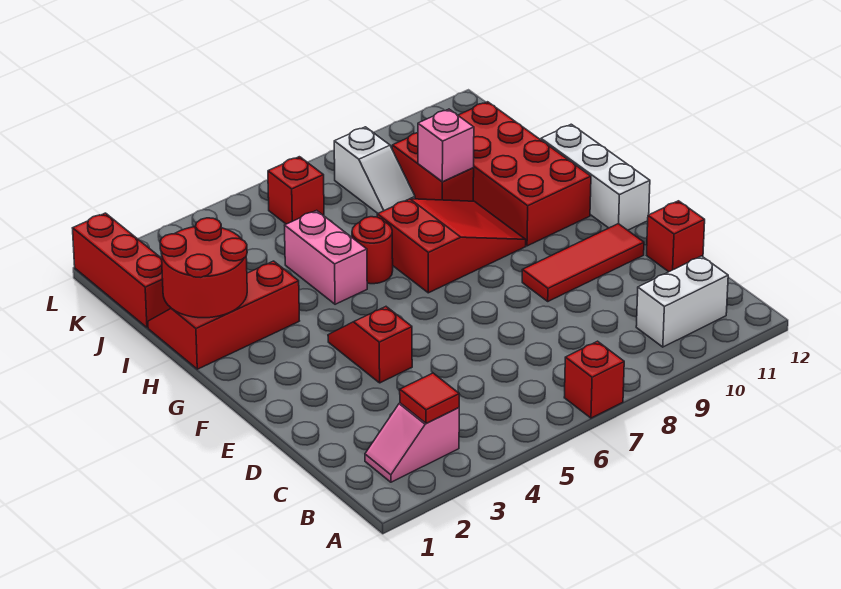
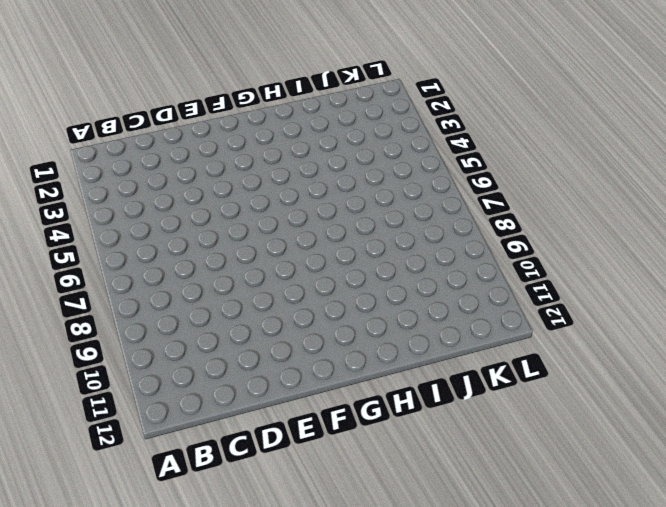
none -> red brick A7 level 1
none -> pink slope B2:B3 level 1 top 3
none -> white brick B10:B11 level 1

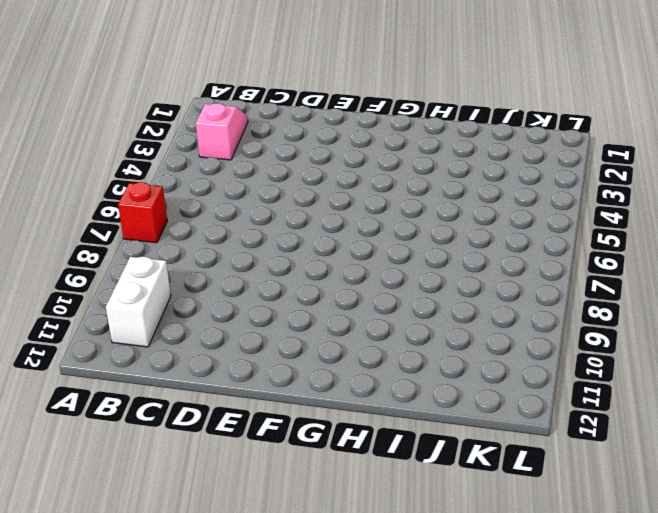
none -> red brick D12 level 1
none -> red slope E4:F4 level 1 top E
none -> red tile E9:E11 level 1

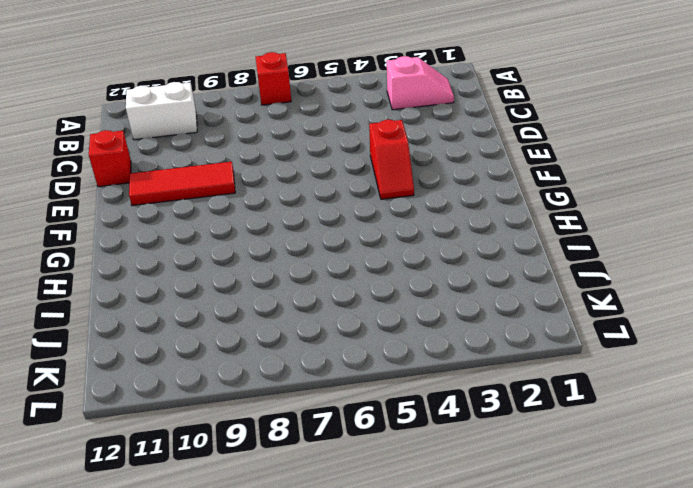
none -> white brick F12:H12 level 1
none -> red slope G7:H9 level 1 top 7
none -> red brick G10:J11 level 1

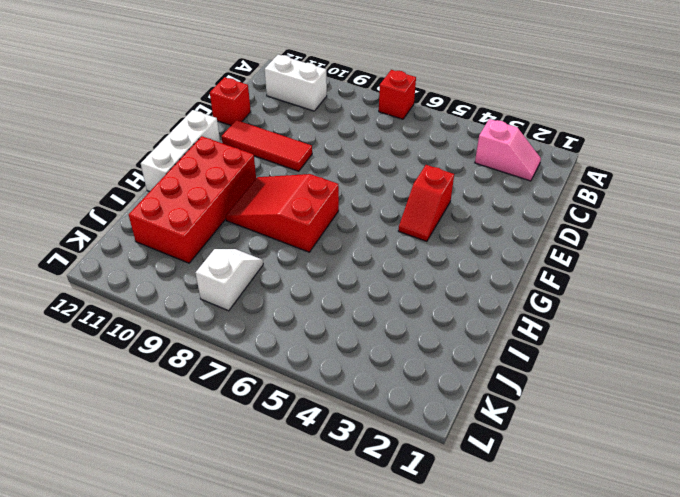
none -> red slope H1:I3 level 1 top H
none -> pink brick H5:I5 level 1
none -> red round brick H6 level 1

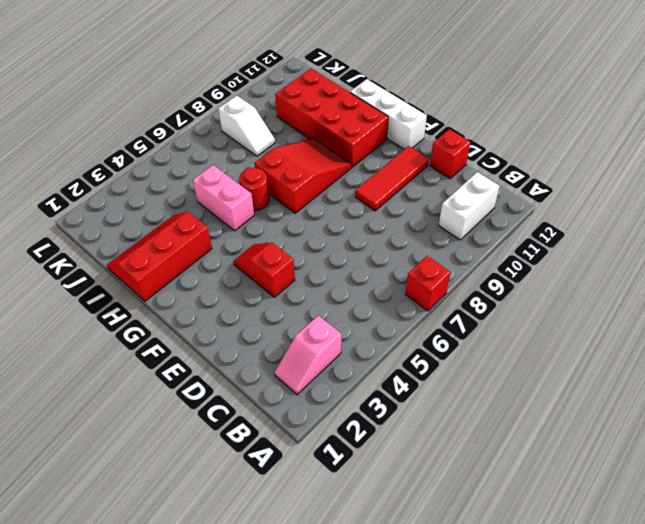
none -> red brick I9:J9 level 1
none -> red brick J1:L1 level 1
none -> red brick K6 level 1

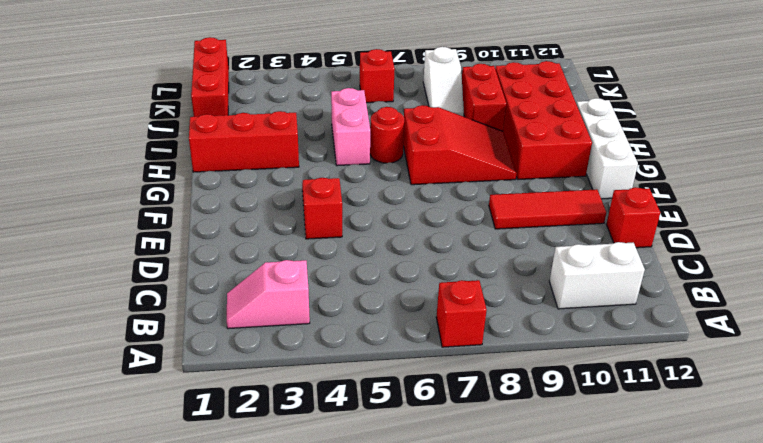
none -> red tile B3 level 2
none -> red round brick H1:I2 level 2
none -> pink brick I9 level 2

